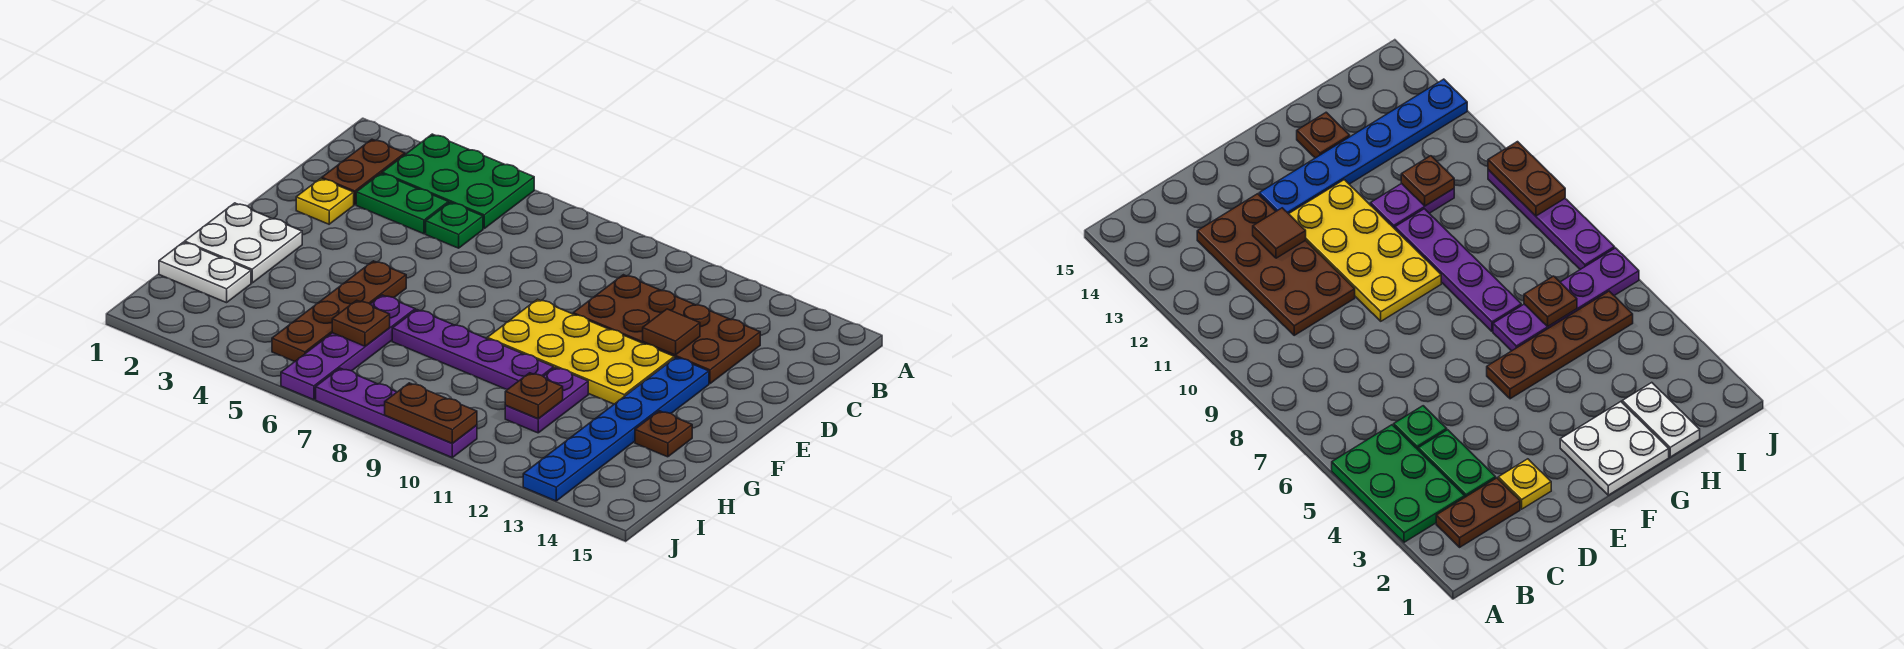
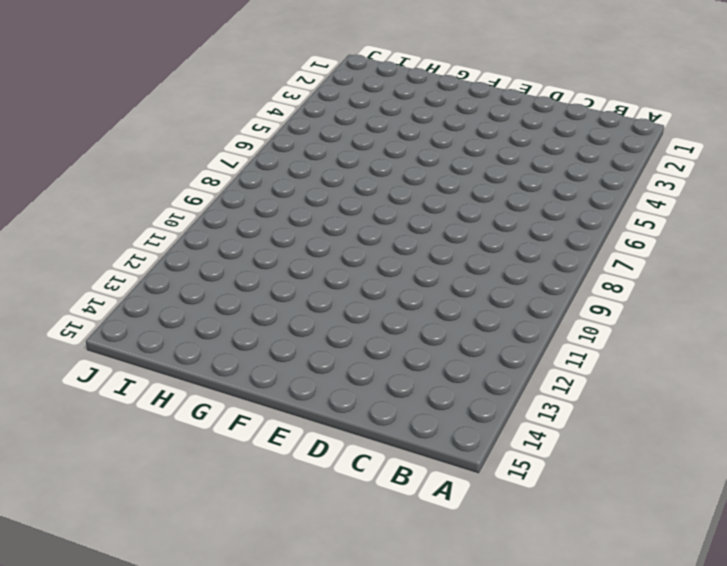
none -> green plate A3:B5 level 1
none -> brown plate B2:C2 level 1
none -> green plate C3:C4 level 1

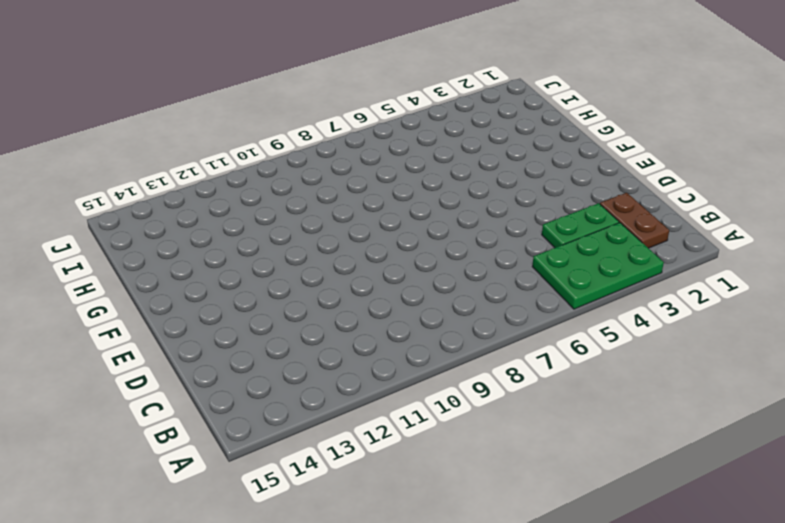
none -> green plate C5 level 1
none -> brown plate C10:D13 level 1
none -> yellow plate D2 level 1

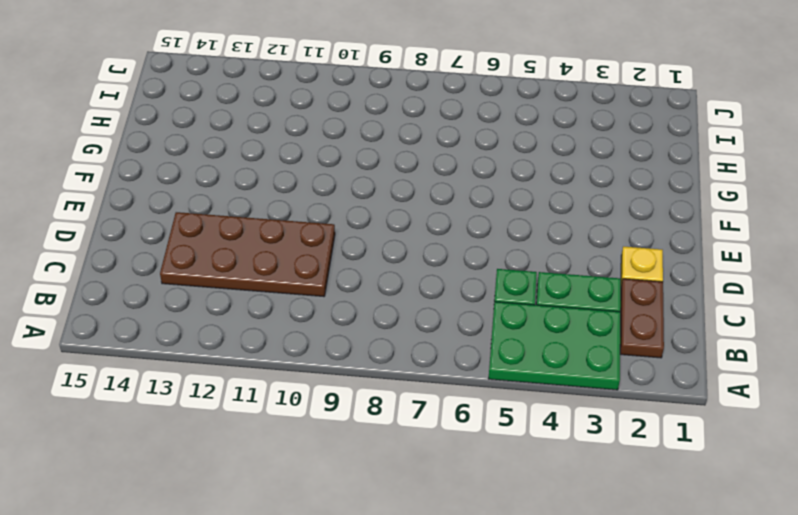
none -> yellow plate E9:F12 level 1
none -> blue plate E13:J13 level 1
none -> white plate F1:G2 level 1

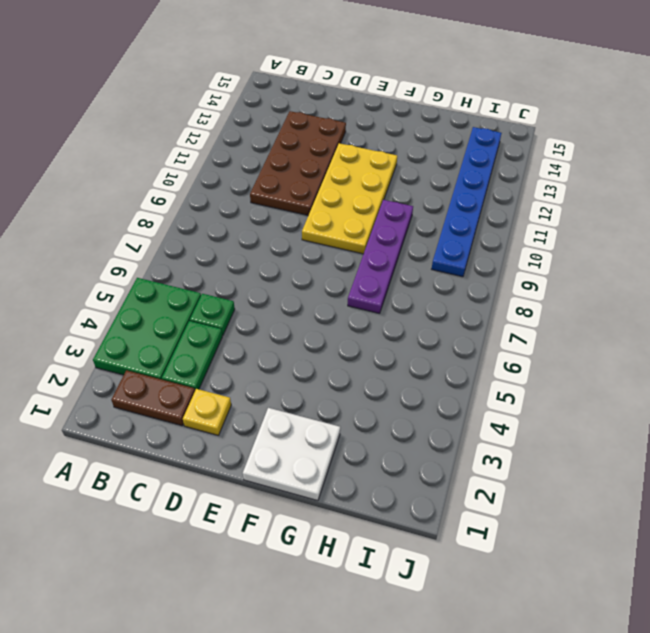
blue plate I9:I14 level 1 -> blue plate E13:J13 level 1
none -> brown plate F5:I5 level 1
none -> purple plate G6:J6 level 1
none -> purple plate G11:H11 level 1

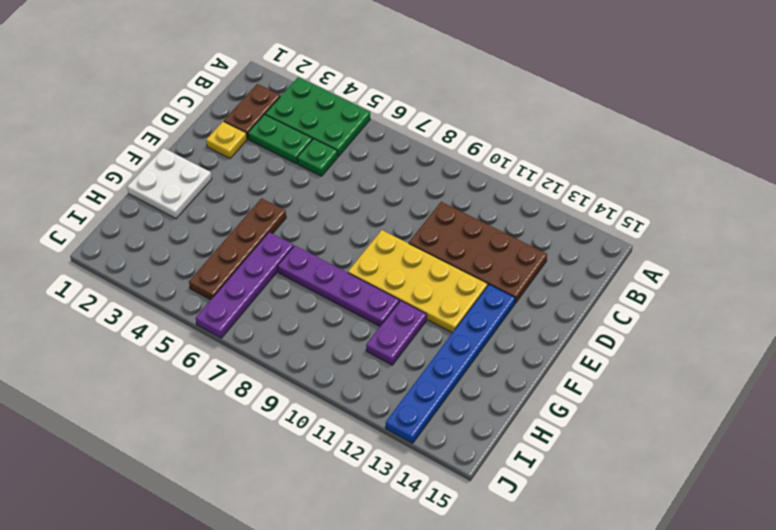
none -> brown plate G14 level 1
none -> white plate H1:H2 level 1
none -> purple plate J7:J10 level 1

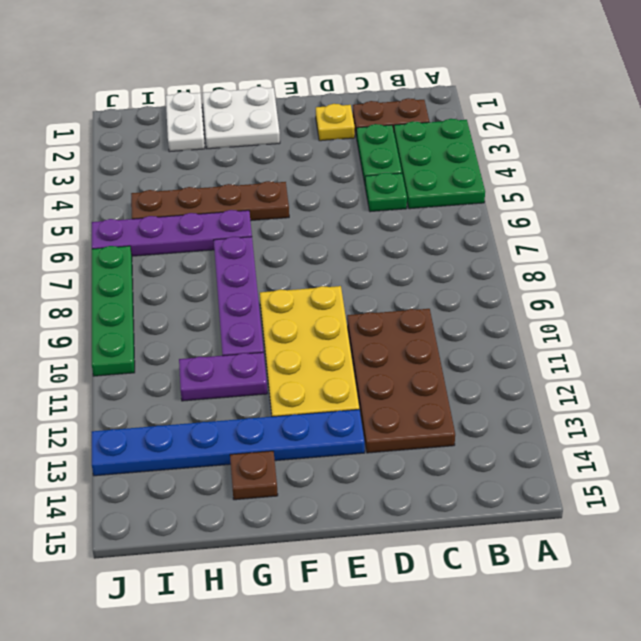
green plate J7:J10 level 1 -> purple plate J7:J10 level 1
none -> brown tile D12 level 2
none -> brown plate H6 level 2
none -> brown plate H11 level 2

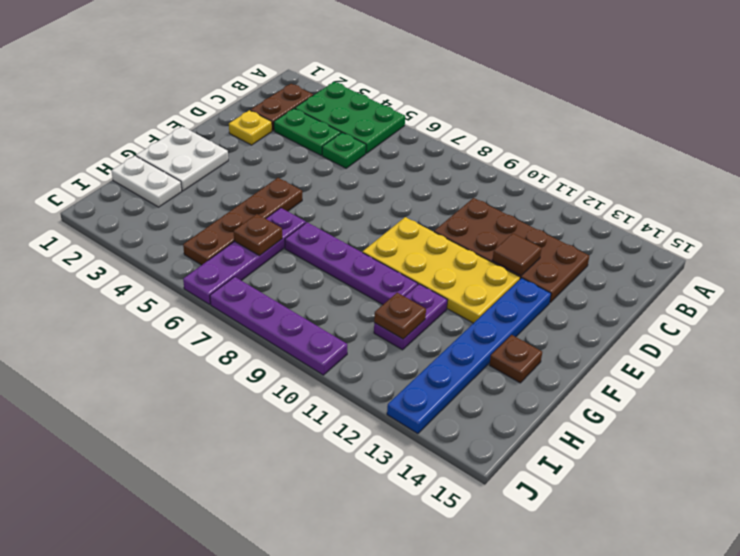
none -> brown plate J9:J10 level 2

